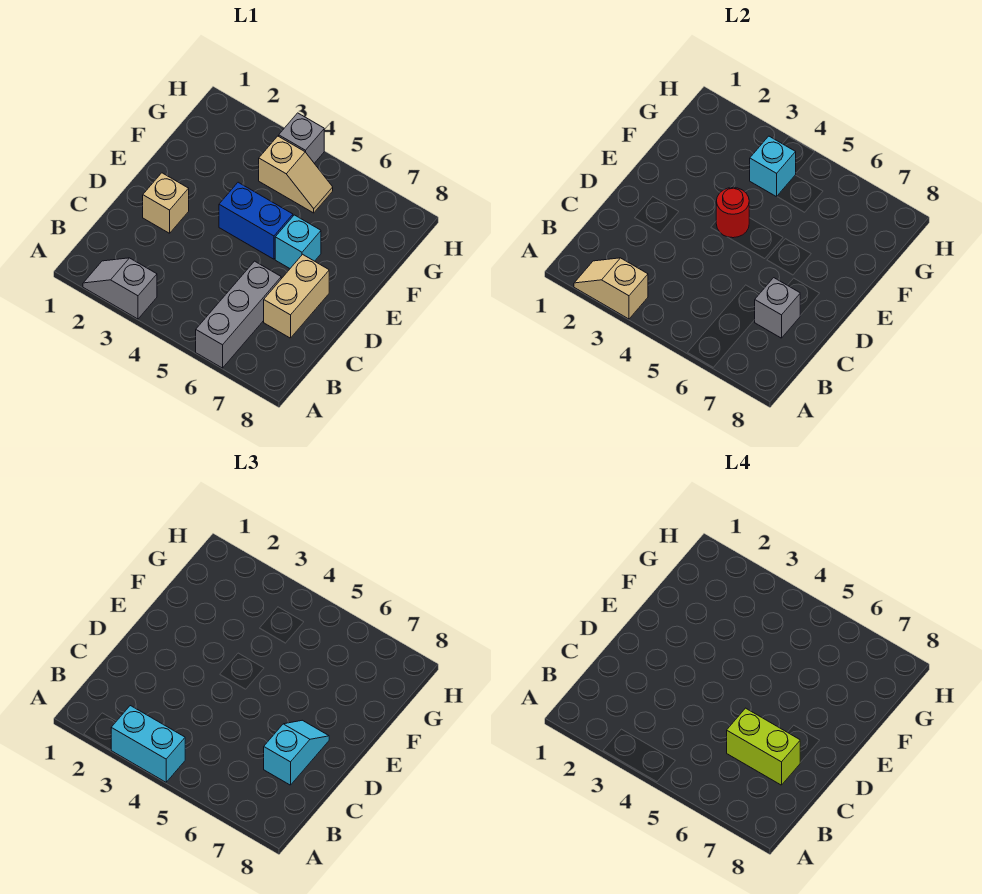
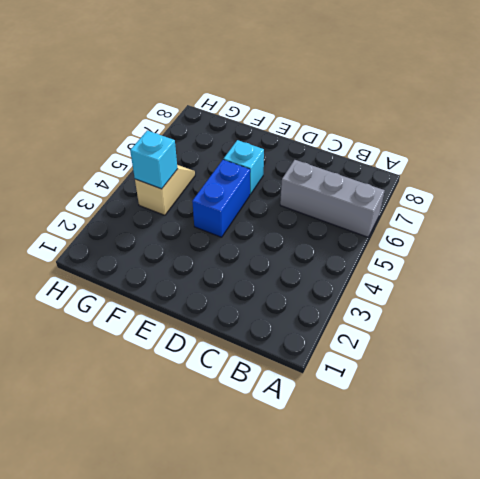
none -> grey slope A2:A3 level 1 top 3
none -> tan brick C7:D7 level 1
none -> tan brick D2 level 1

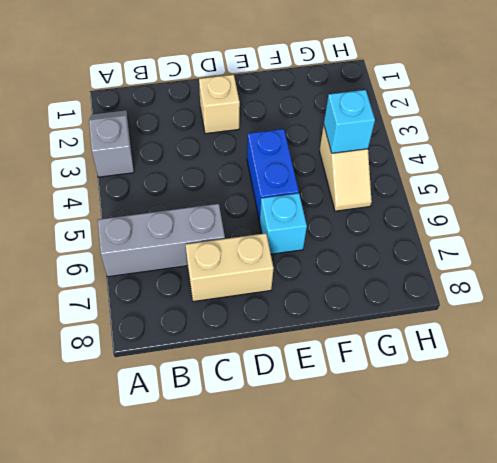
none -> grey brick H4 level 1
none -> tan slope A2:A3 level 2 top 3
none -> grey brick C7 level 2

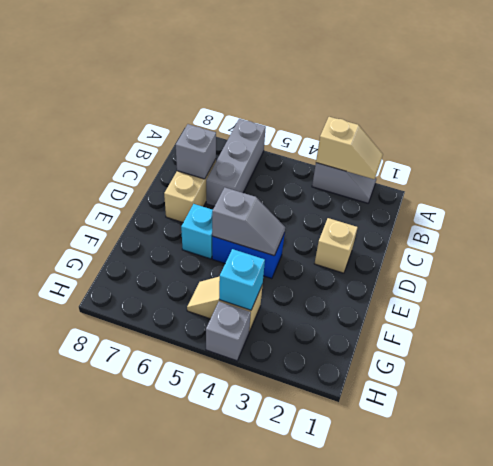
grey slope E4:E5 level 2 top 5 -> red round brick E4 level 2
none -> cyan brick A3:A4 level 3
none -> cyan slope C7:D7 level 3 top C
none -> lime brick C6:C7 level 4

